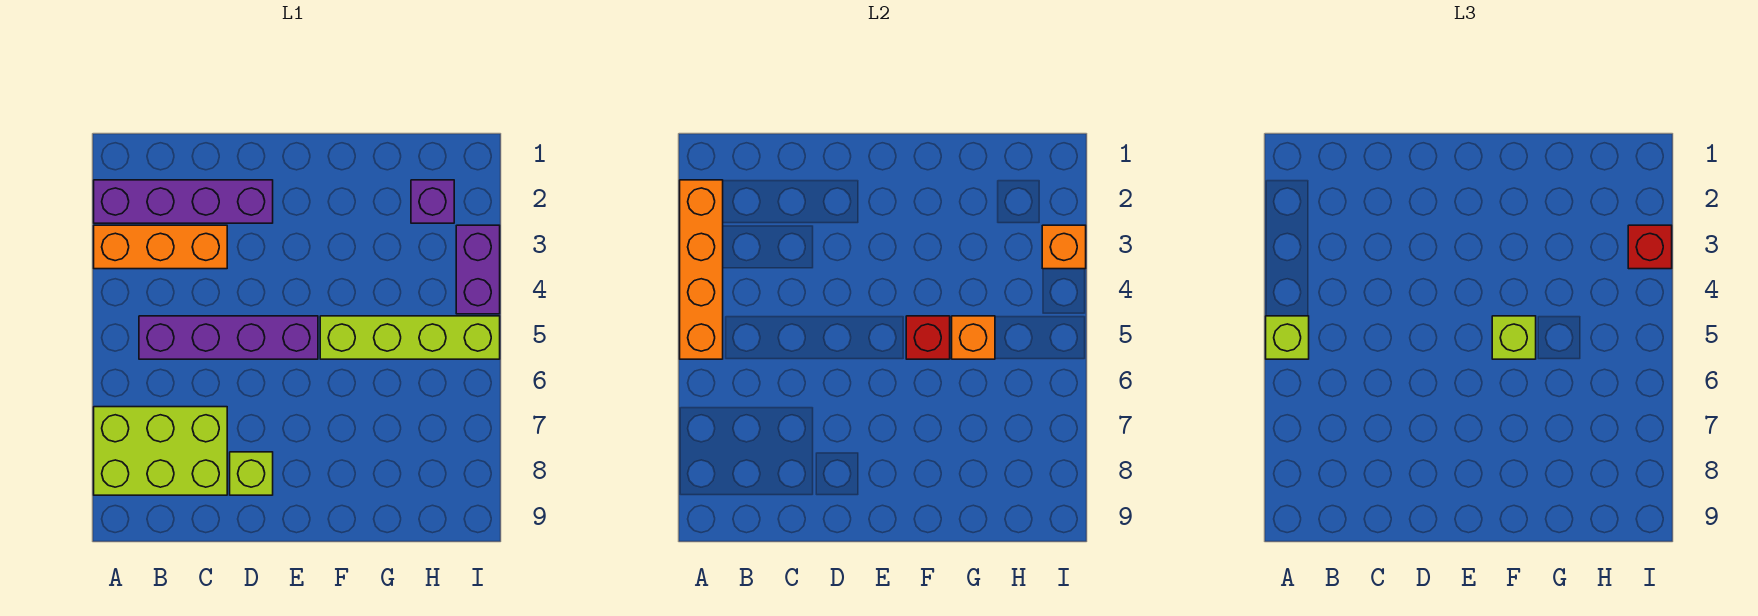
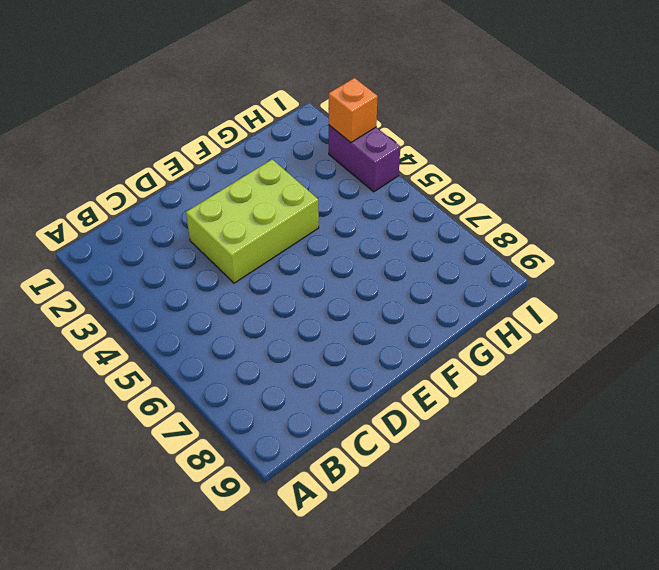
lime brick D3:F4 level 1 -> lime brick A7:C8 level 1
none -> purple brick A2:D2 level 1
none -> orange brick A3:C3 level 1
none -> purple brick B5:E5 level 1

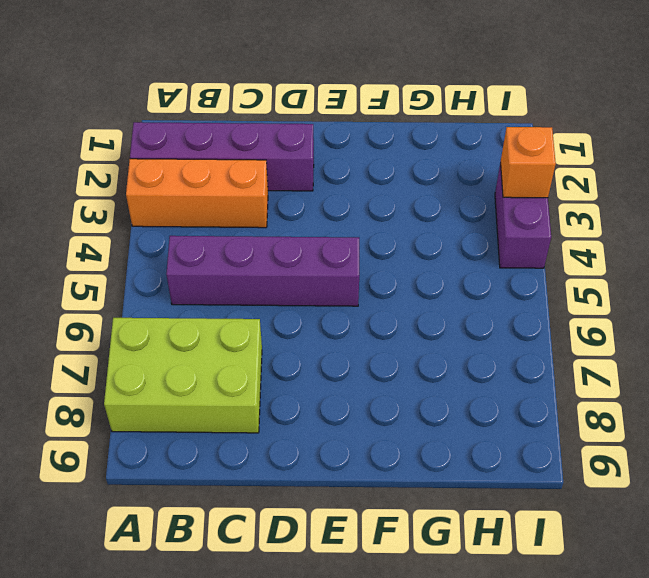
none -> lime brick D8 level 1
none -> lime brick F5:I5 level 1
none -> purple brick H2 level 1

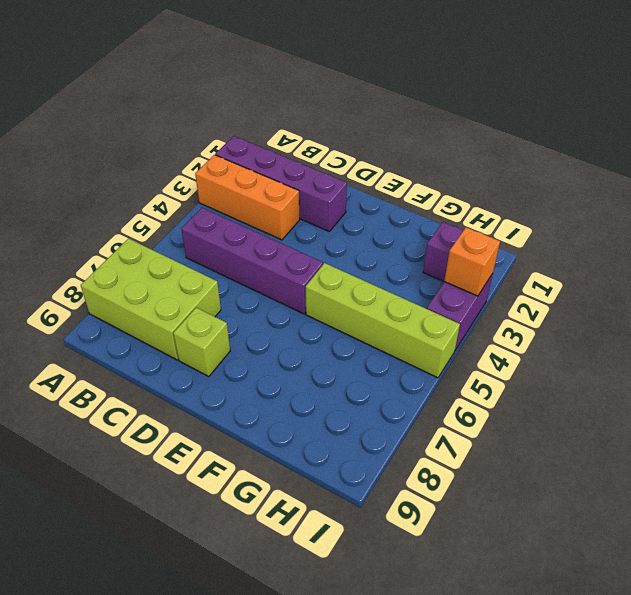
none -> orange brick A2:A5 level 2
none -> red brick F5 level 2
none -> orange brick G5 level 2

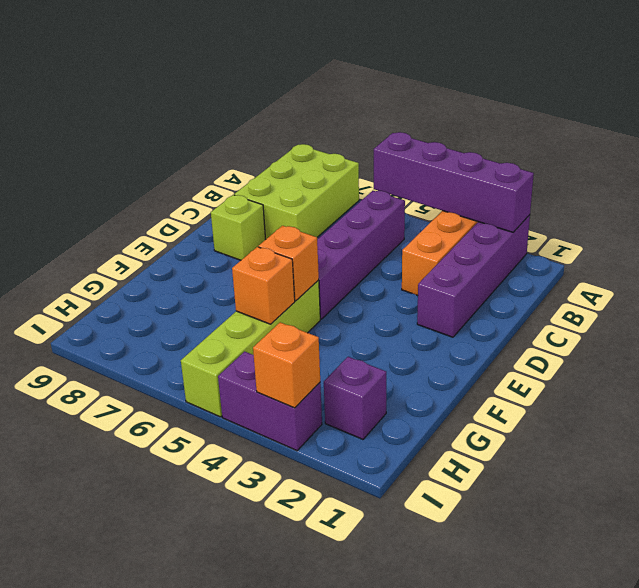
purple brick A2:A5 level 2 -> orange brick A2:A5 level 2
orange brick F5 level 2 -> red brick F5 level 2
none -> lime brick A5 level 3
none -> lime brick F5 level 3
none -> red brick I3 level 3

